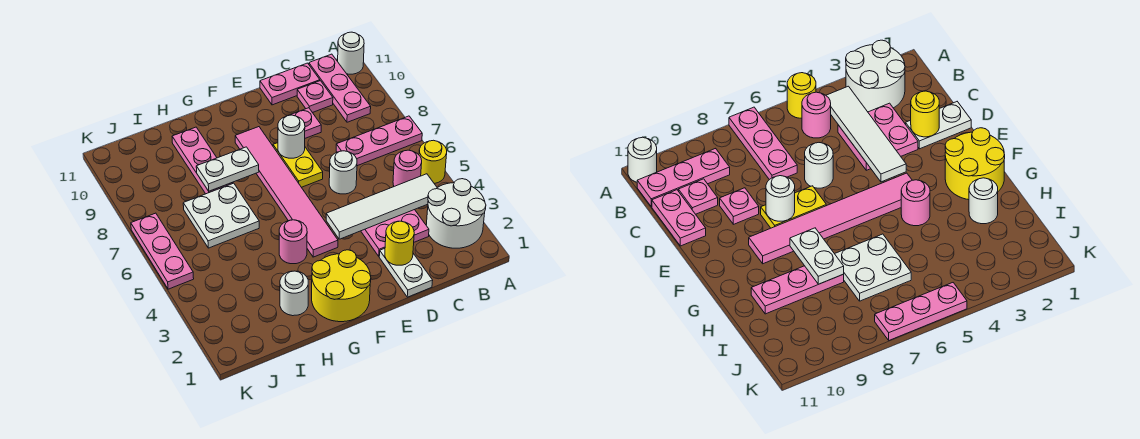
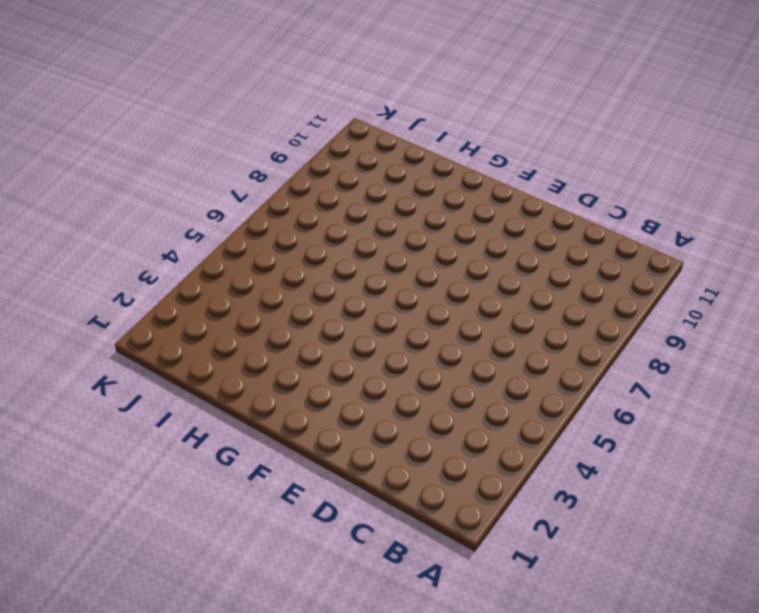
none -> white round brick A2:B3 level 1
none -> yellow round brick A5 level 1
none -> pink plate A7:C7 level 1

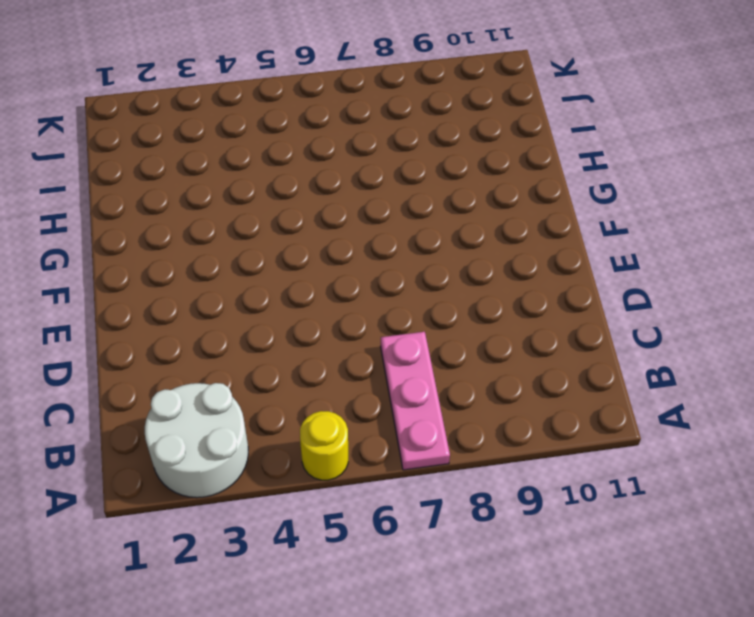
none -> white round brick A11 level 1
none -> pink round brick B5 level 1
none -> pink plate B9:B11 level 1

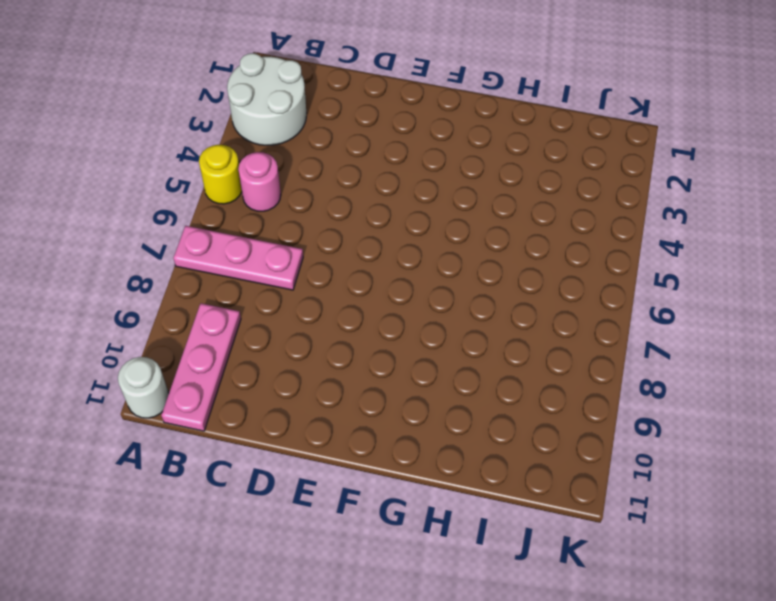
none -> pink plate C3:D4 level 1
none -> pink plate C10 level 1
none -> pink plate C11:D11 level 1

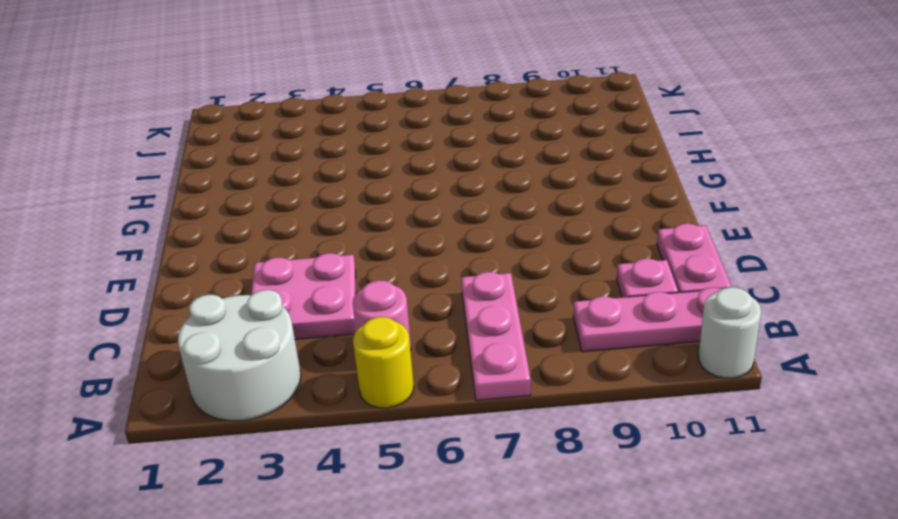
none -> white plate D1:D2 level 1
none -> white round brick D6 level 1
none -> pink plate D9 level 1

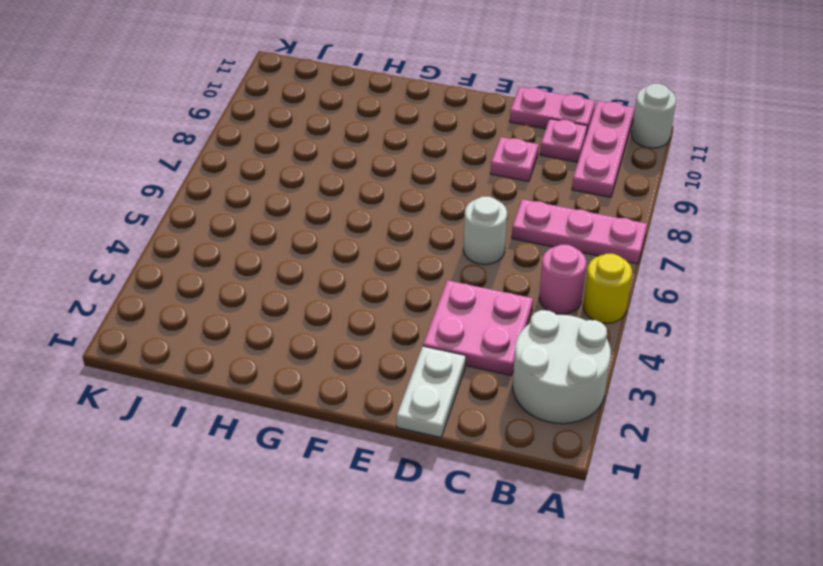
none -> yellow plate E7:E8 level 1
none -> yellow round brick F1:G2 level 1
none -> pink tile F4:F9 level 1

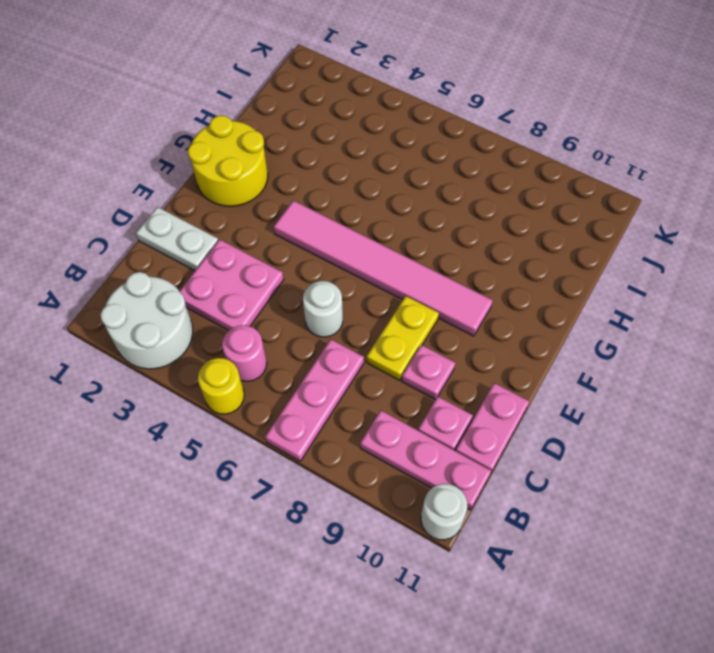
yellow plate D8:E8 level 1 -> yellow plate E7:E8 level 1
none -> pink round brick G4 level 1
none -> white round brick H2 level 1
none -> white plate H6:I7 level 1

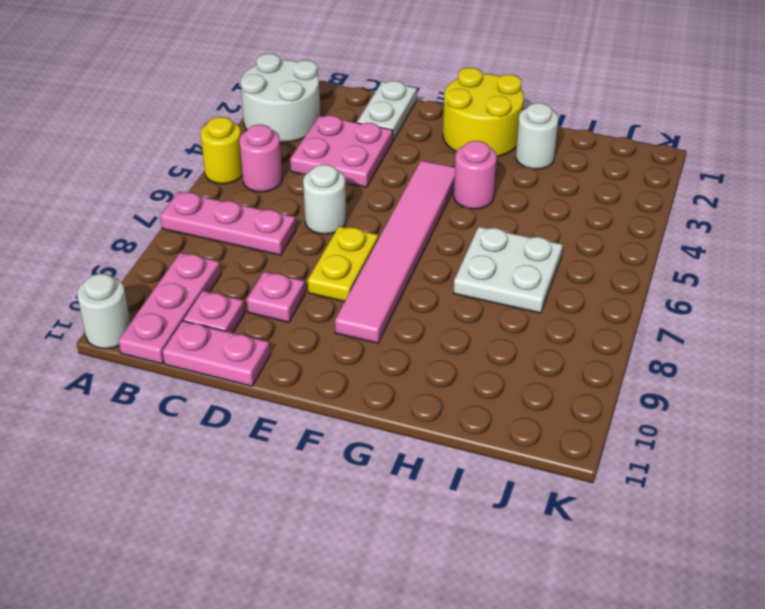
none -> pink plate H8:H10 level 1
none -> pink plate K5:K7 level 1
none -> white tile B4:E4 level 2

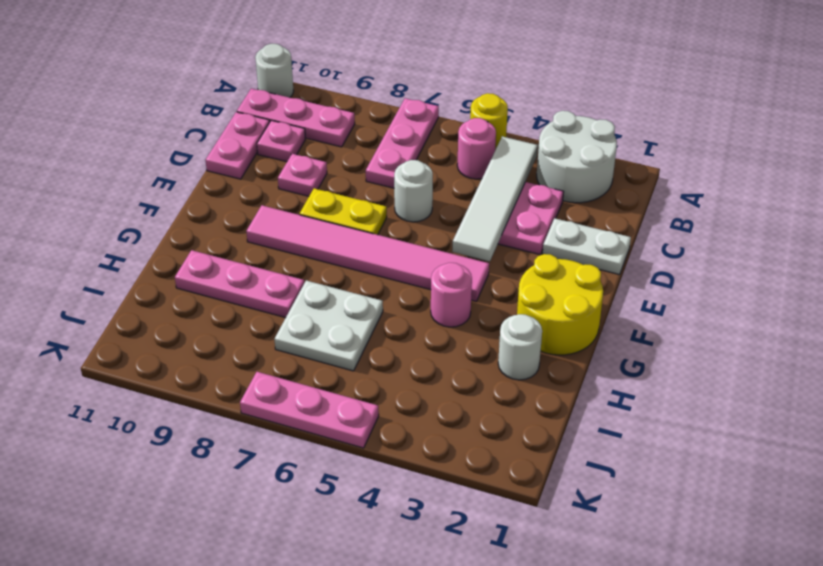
none -> yellow round brick D2 level 2
none -> white round brick E8 level 2
none -> white plate G8:H8 level 2

